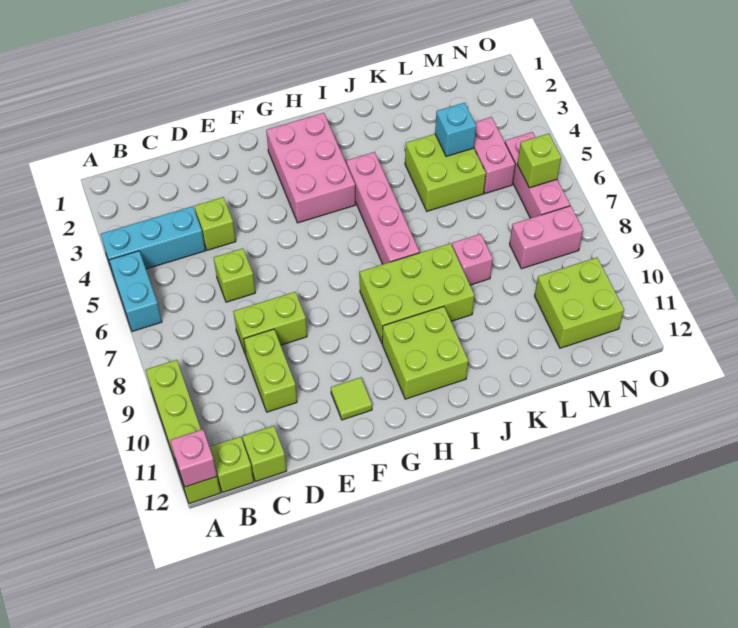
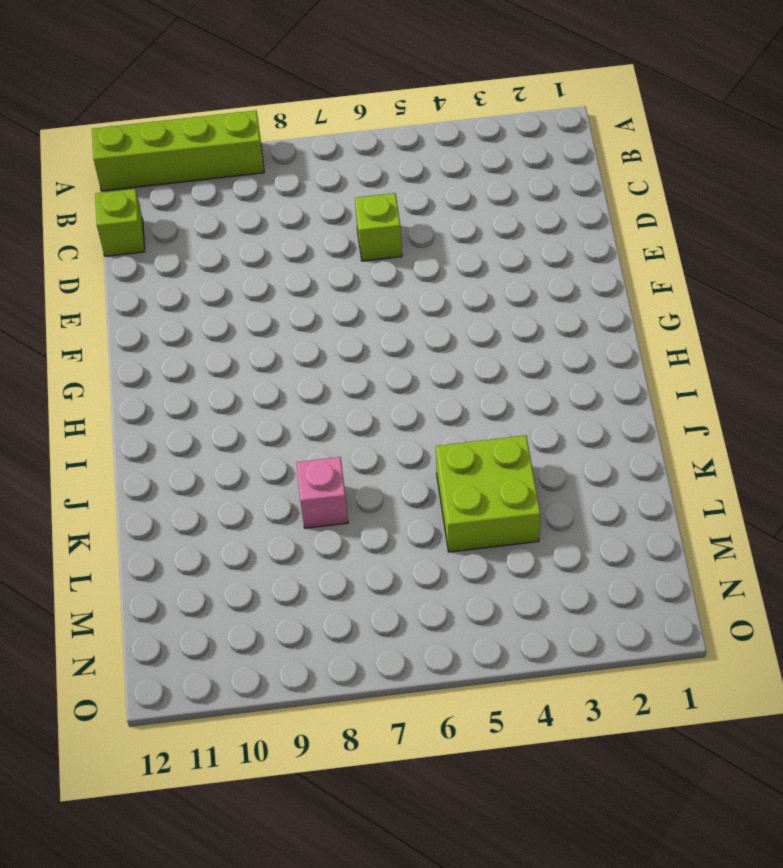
none -> cyan brick A4:C4 level 1
none -> cyan brick A5:A6 level 1
none -> lime brick B12 level 1

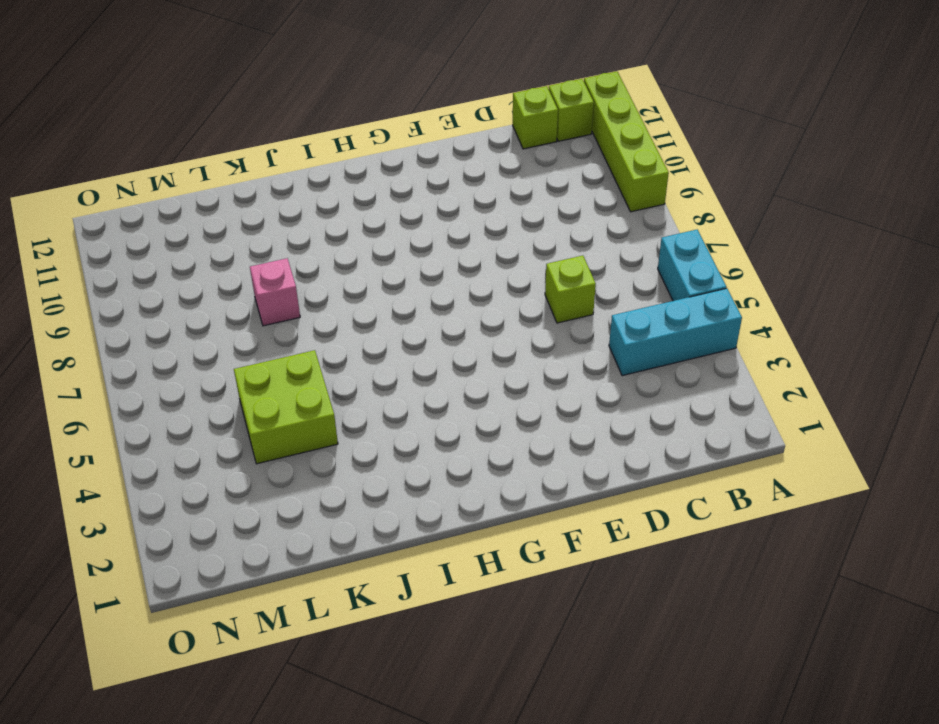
none -> lime brick D4 level 1
none -> lime brick D8:E8 level 1
none -> lime brick D9:D10 level 1

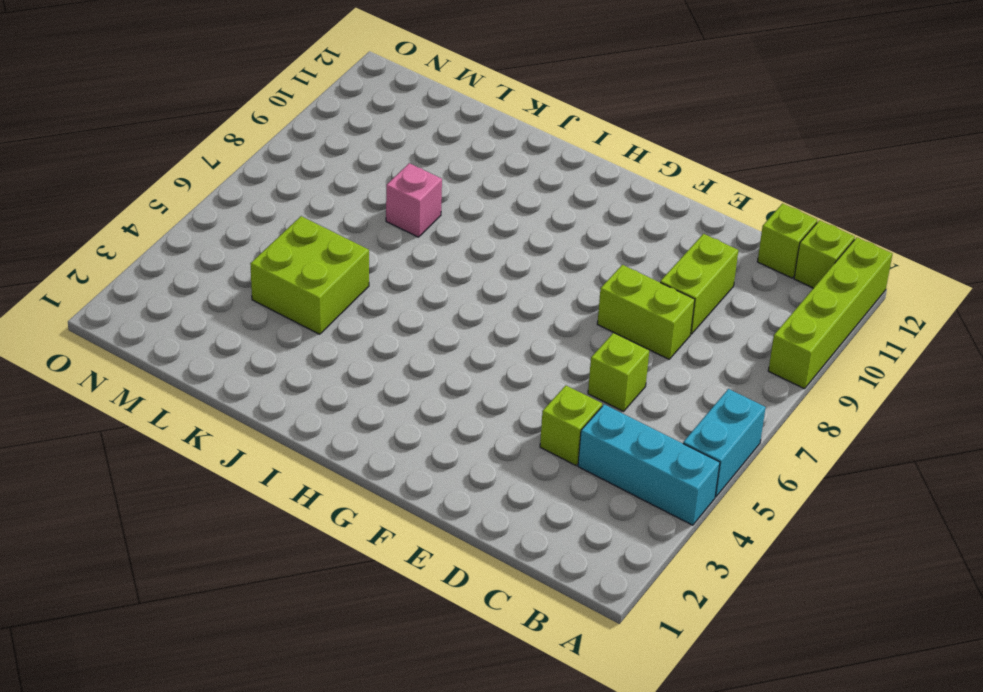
none -> lime tile F11 level 1
none -> pink brick G2:H4 level 1
none -> lime brick H8:J9 level 1

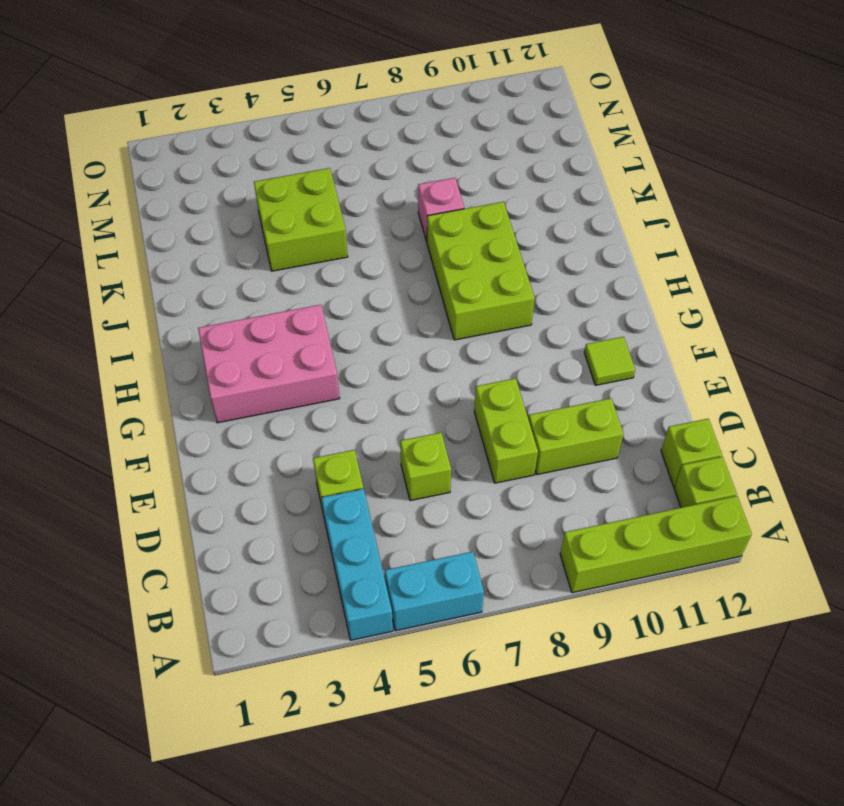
none -> lime brick H10:I11 level 1
none -> pink brick I4:I7 level 1
none -> pink brick M4:M5 level 1

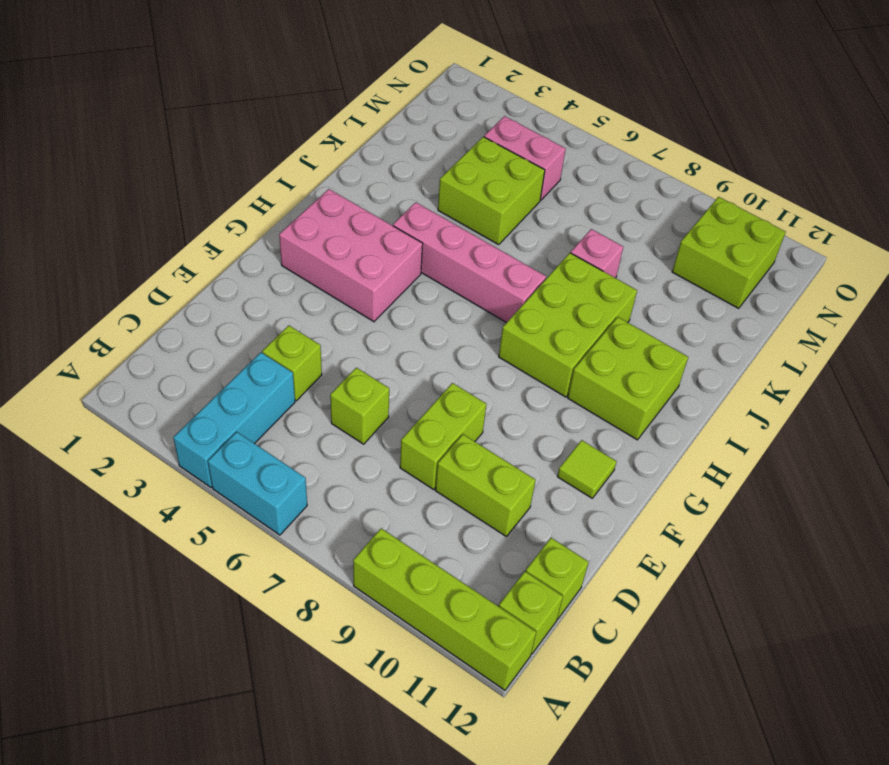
none -> pink brick M8:N8 level 1
none -> pink brick N5:N7 level 1
none -> pink brick A12 level 2

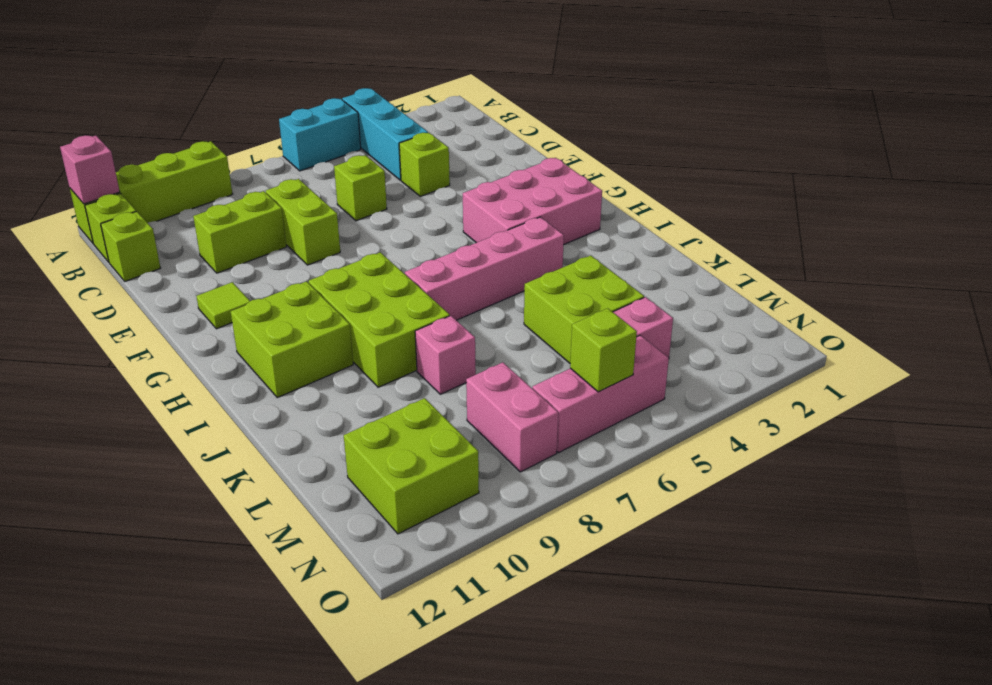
none -> cyan brick L4 level 2

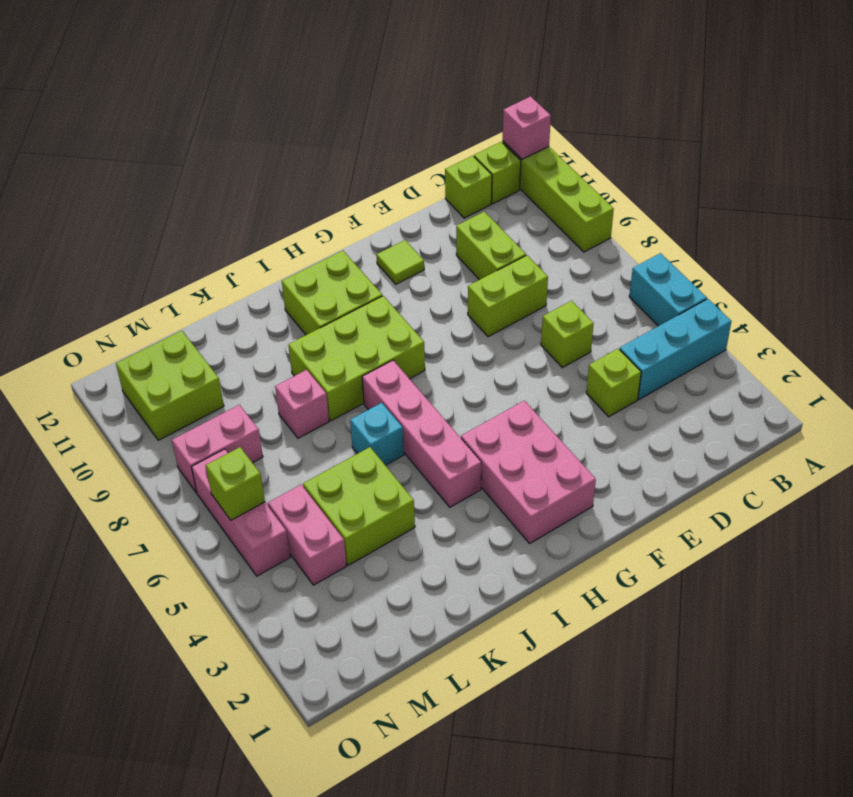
cyan brick J6 level 1 -> cyan brick L4 level 2

